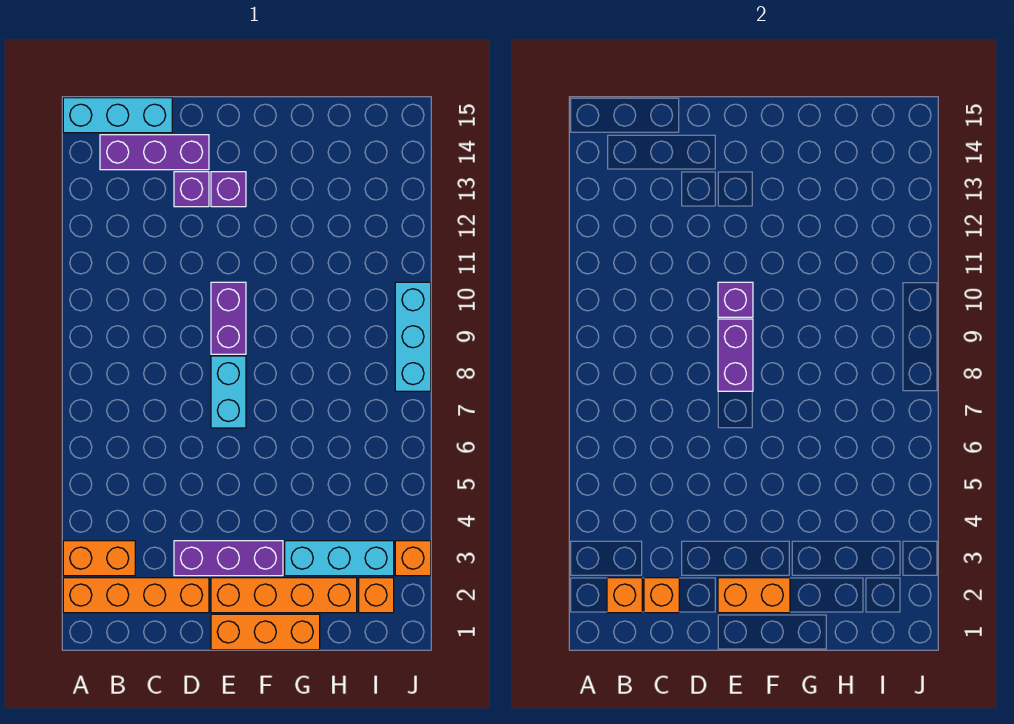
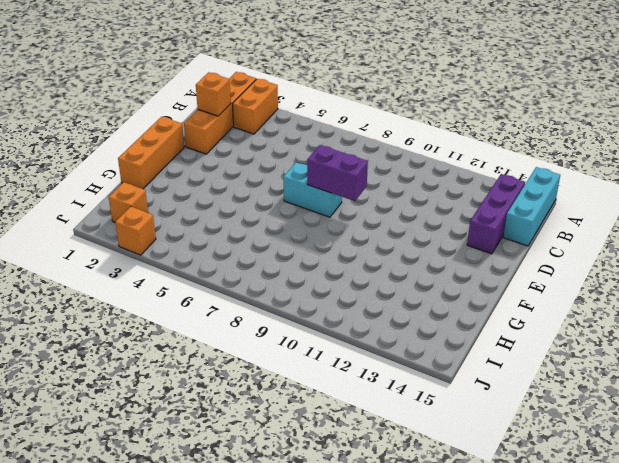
none -> purple brick D3:F3 level 1
none -> purple brick D13 level 1
none -> orange brick E2:H2 level 1

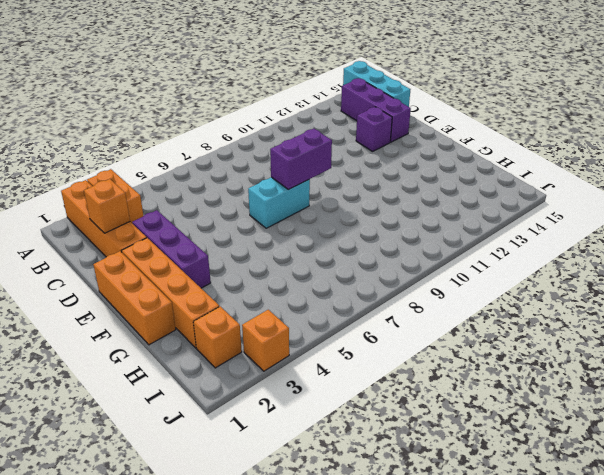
none -> purple brick E9:E10 level 1
none -> purple brick E13 level 1
none -> cyan brick G3:I3 level 1

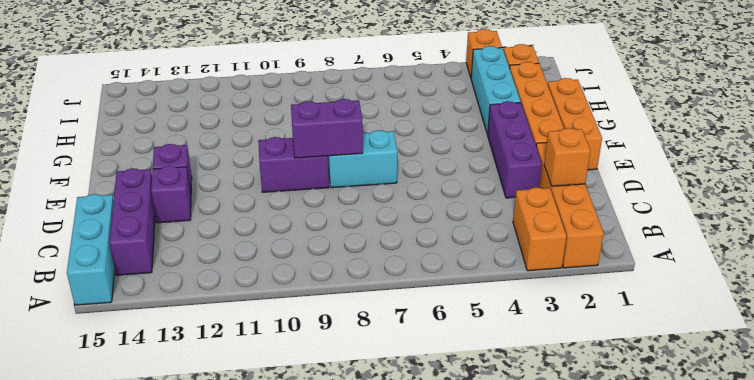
none -> cyan brick J8:J10 level 1
none -> orange brick B2 level 2
none -> orange brick E2:F2 level 2

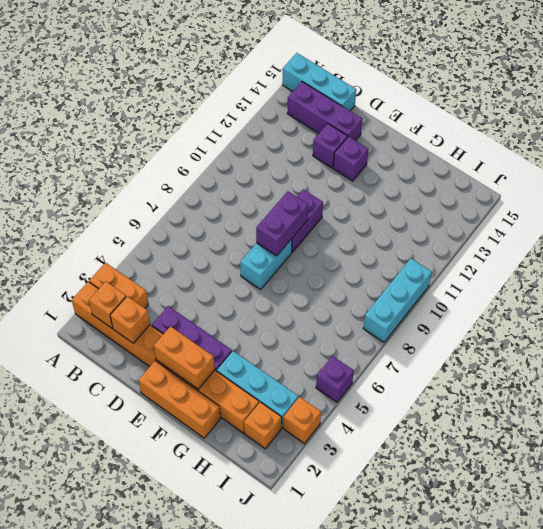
purple brick J5 level 1 -> purple brick E10 level 2

